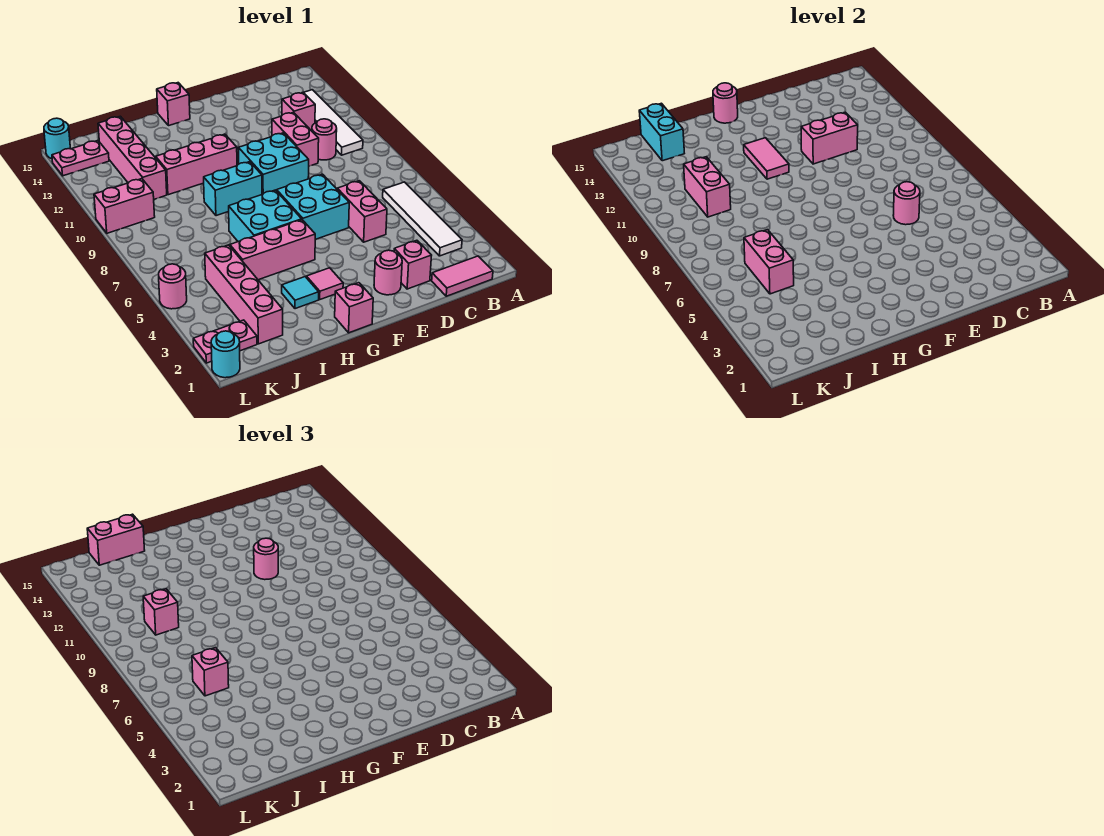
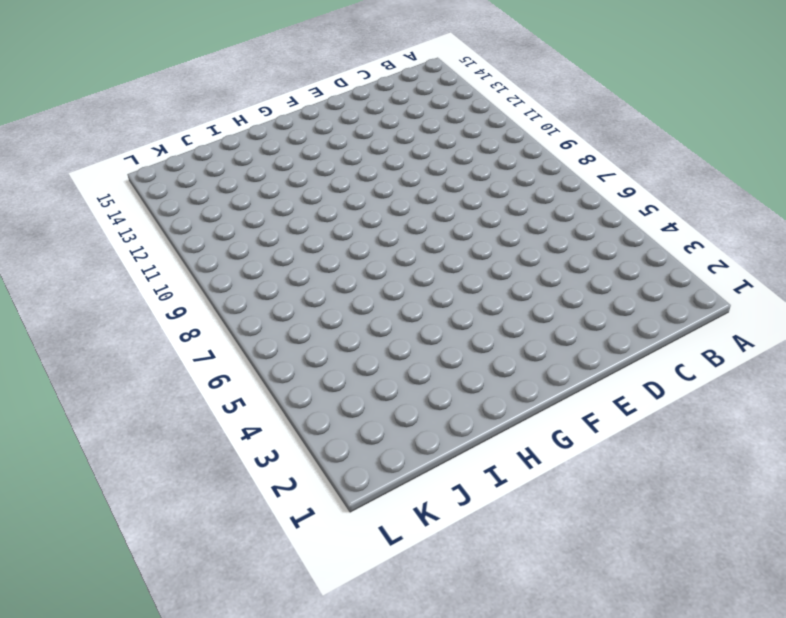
none -> pink tile B1:C1 level 1
none -> white tile B3:B6 level 1
none -> white tile B10:B13 level 1
none -> pink round brick C10 level 1

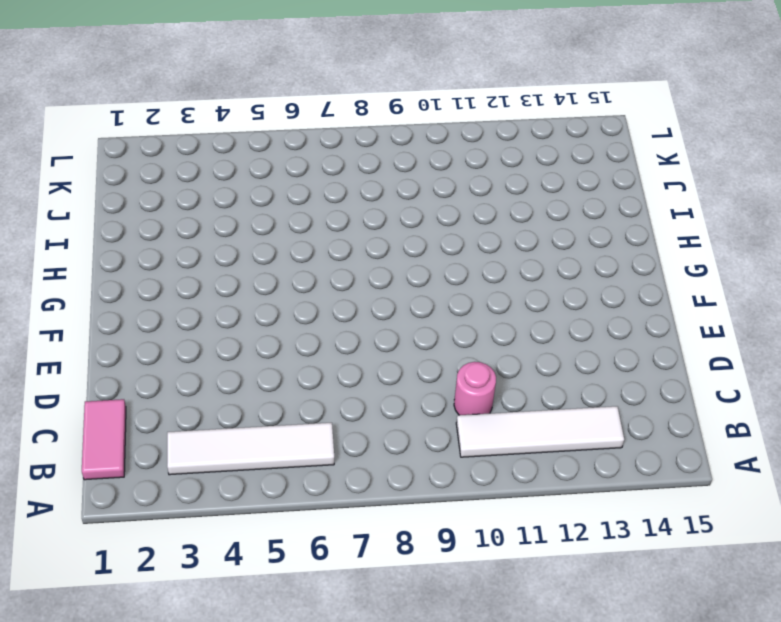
none -> pink brick C12 level 1
none -> pink brick D2 level 1
none -> pink brick D5:D6 level 1
none -> pink brick D10:D11 level 1

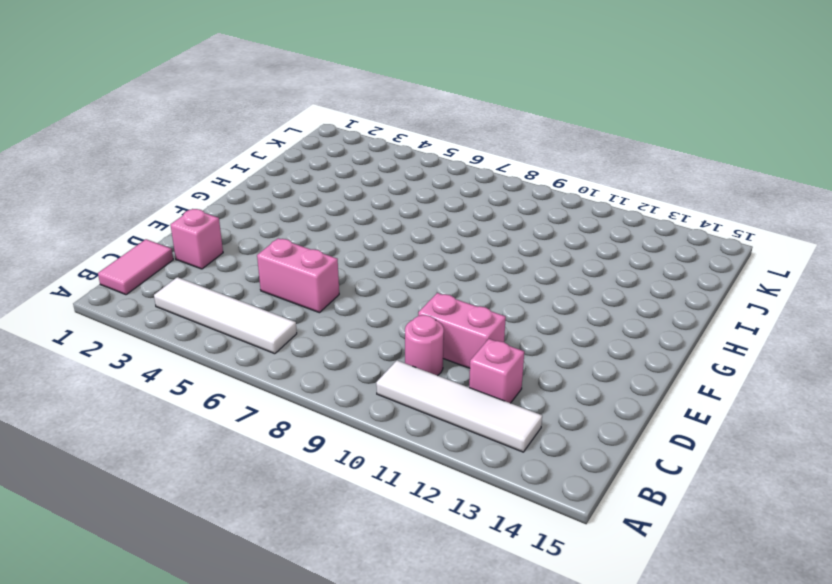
none -> pink round brick E2 level 1
none -> cyan brick E6:F7 level 1
none -> cyan brick E9:F10 level 1
none -> pink brick G1 level 1

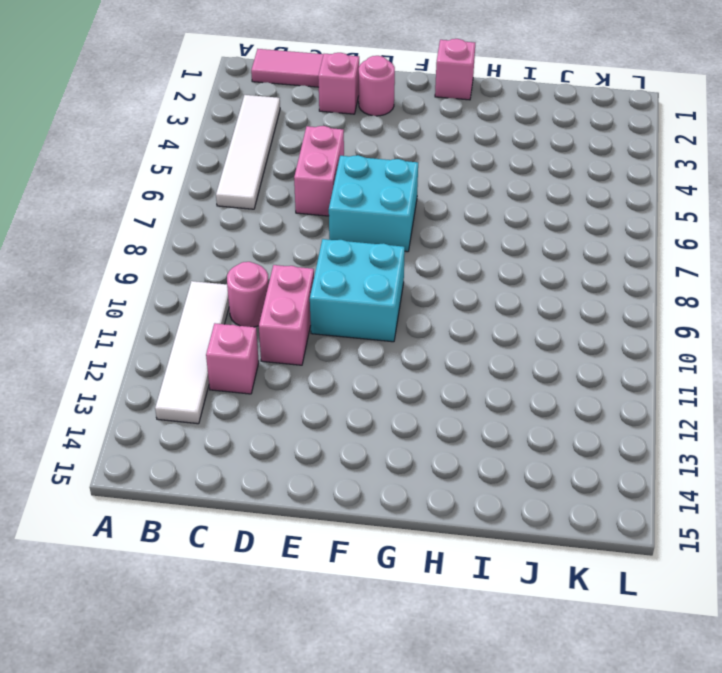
none -> pink tile G3 level 1
none -> pink brick G5:I5 level 1
none -> cyan brick G6:H7 level 1
none -> cyan brick G9:H9 level 1

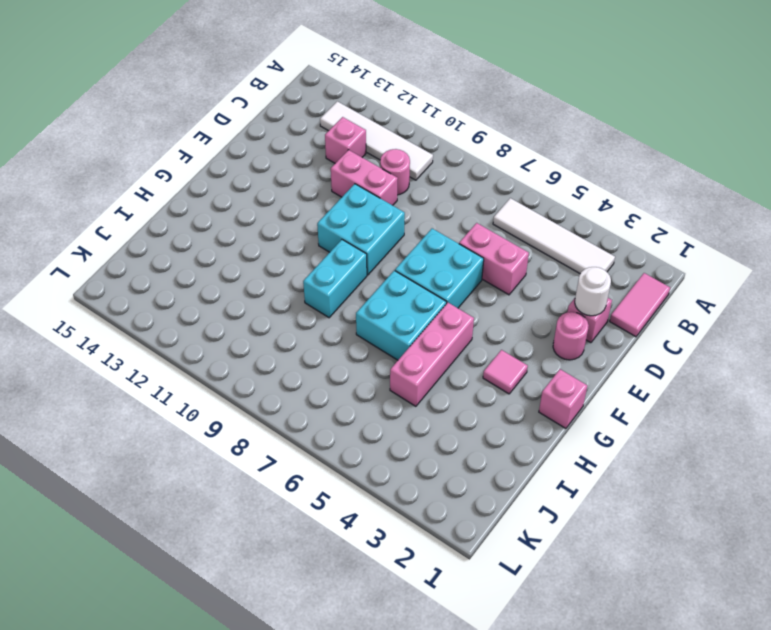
white round brick D2 level 2 -> none
none -> pink brick G11:I11 level 1
none -> pink brick G15 level 1
none -> cyan tile H3 level 1
none -> pink brick J2:J5 level 1

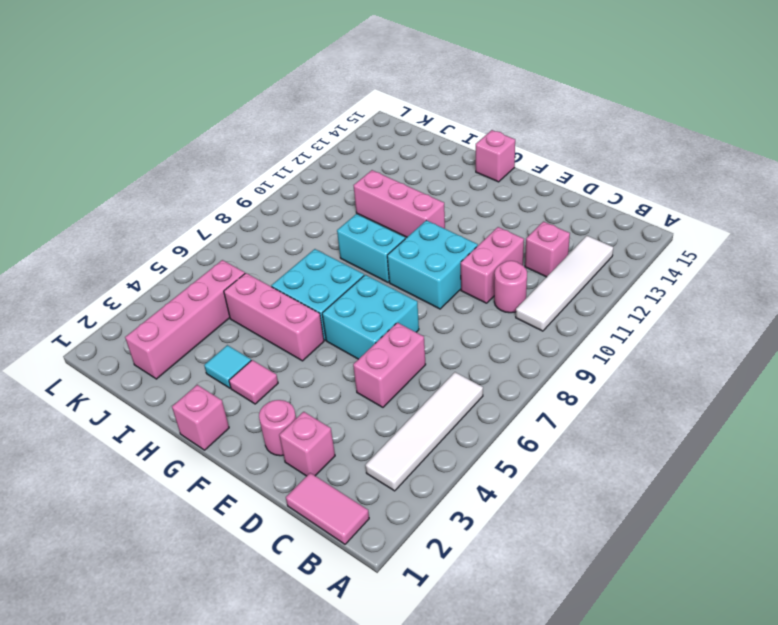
none -> pink brick J11:J14 level 1
none -> pink plate K2:L2 level 1
none -> pink brick K10:L10 level 1
none -> pink plate K14:L14 level 1

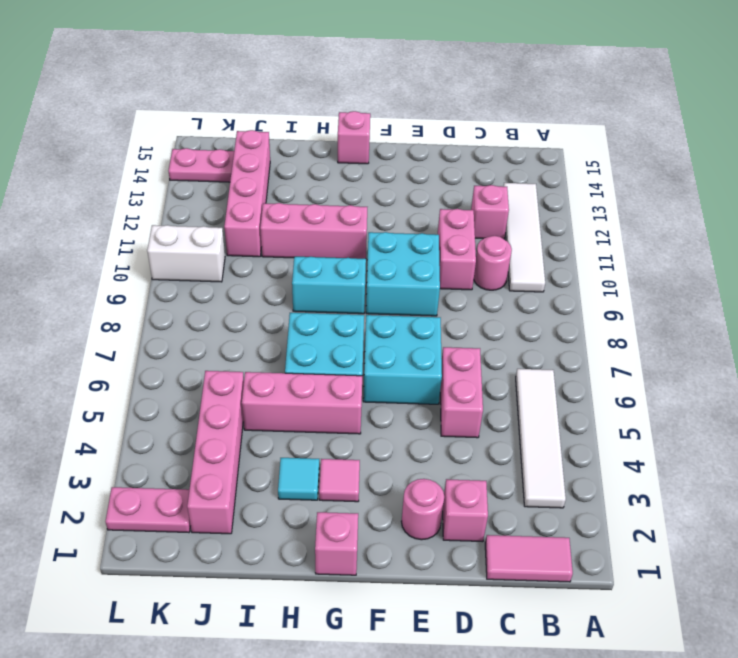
white brick K10:L10 level 1 -> pink brick K10:L10 level 1
none -> cyan round brick L1 level 1
none -> pink round brick L5 level 1
none -> cyan round brick L15 level 1
none -> pink round brick D6 level 2

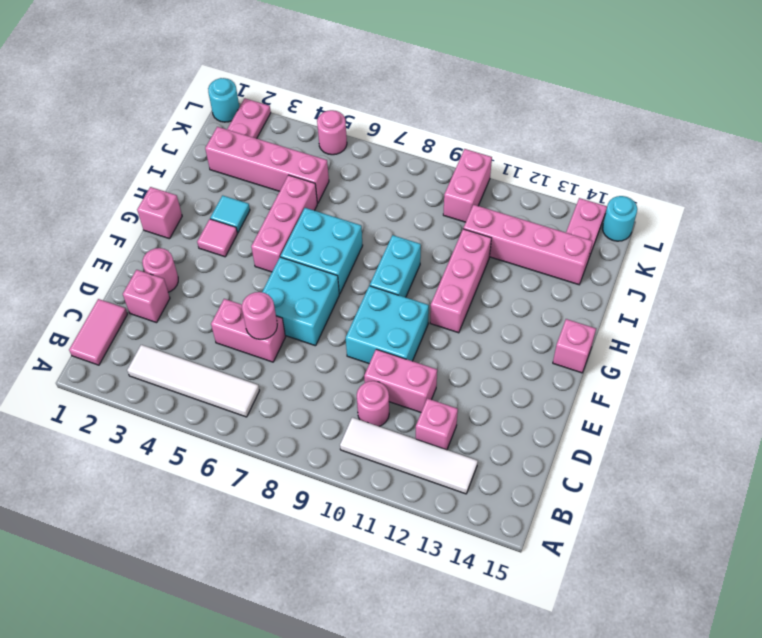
none -> pink brick D11:E11 level 2
none -> pink tile G11:G12 level 2
none -> pink round brick G15 level 2
none -> pink brick J5:J6 level 2

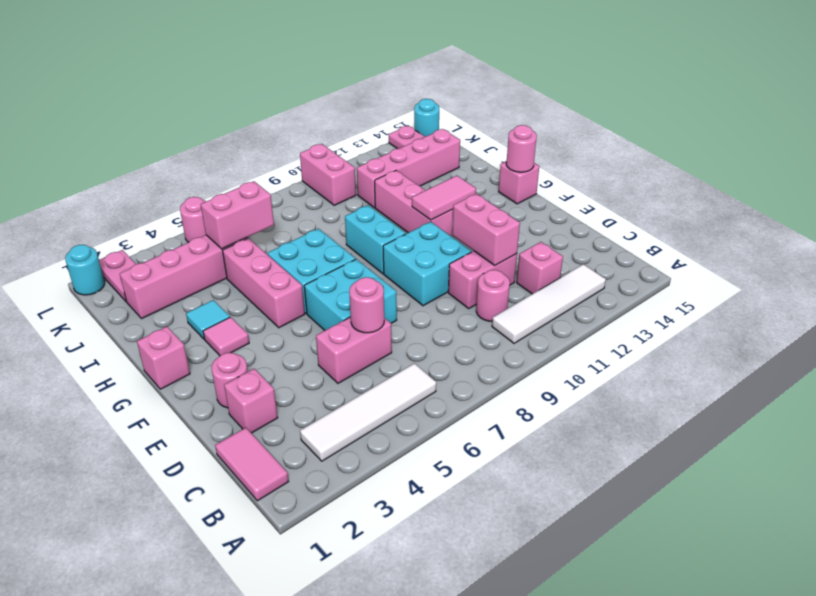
none -> pink brick J10:J11 level 2
none -> cyan brick J14:J15 level 2
none -> pink round brick E11 level 3
none -> pink brick I15:J15 level 3

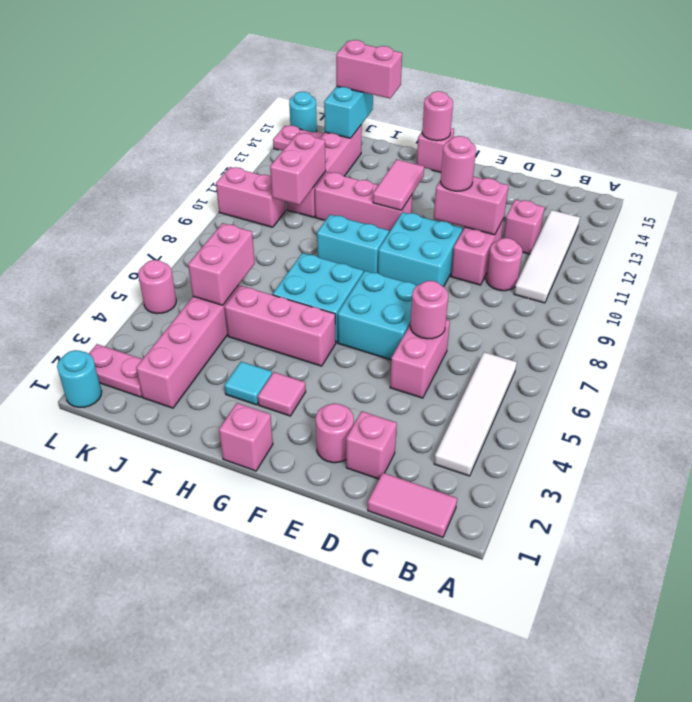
none -> pink brick J6 level 3
none -> pink brick J10 level 3

